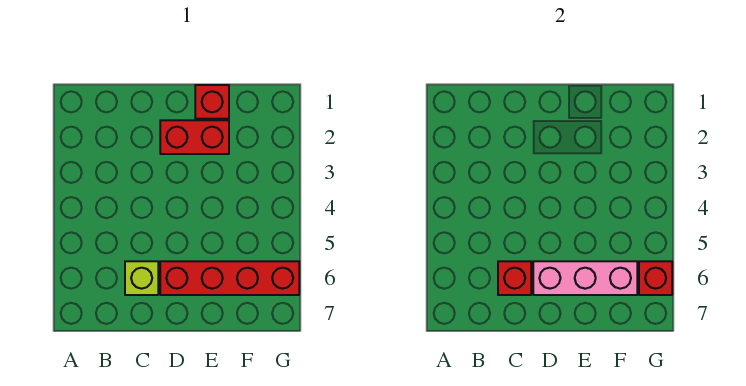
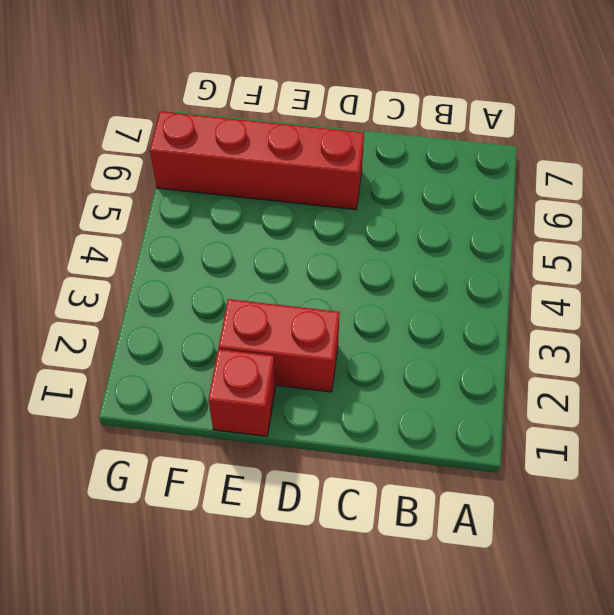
none -> lime brick C6 level 1
none -> red brick C6 level 2

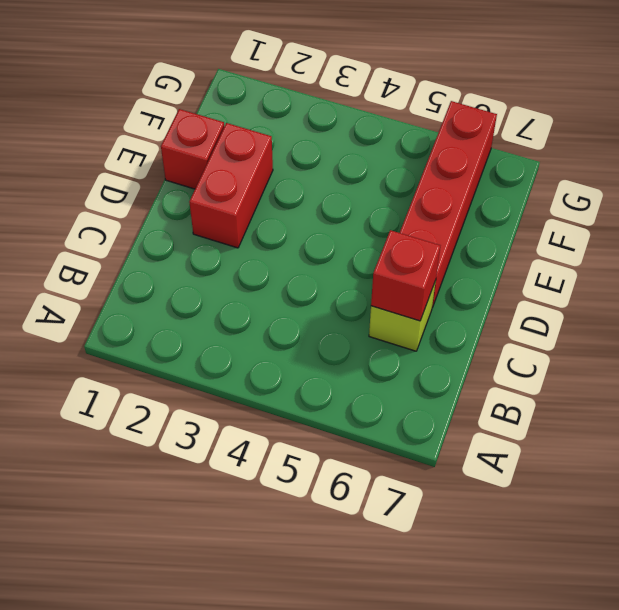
none -> pink brick D6:F6 level 2
none -> red brick G6 level 2

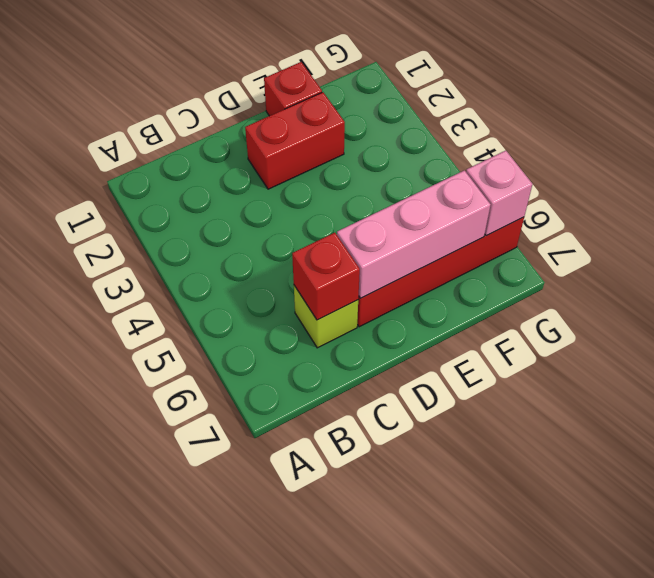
pink brick G6 level 2 -> red brick G6 level 2

